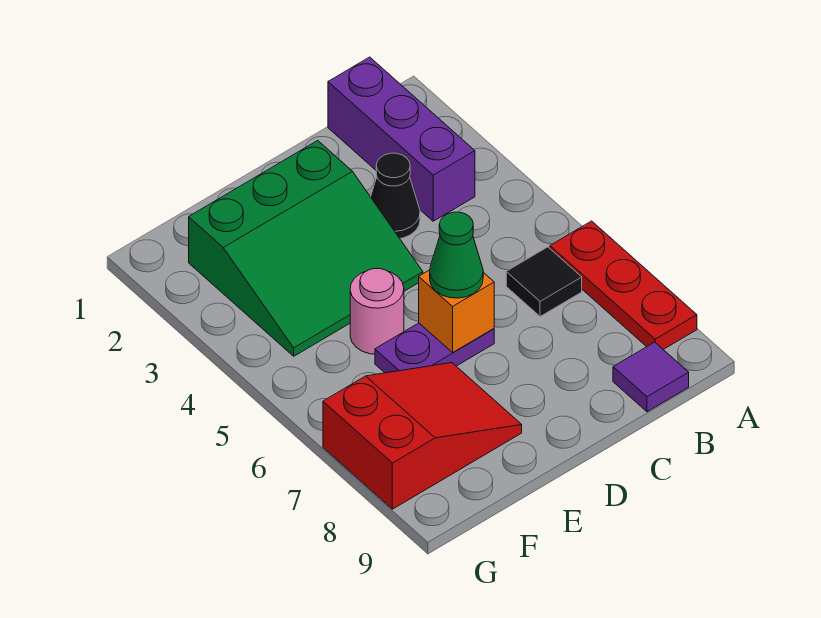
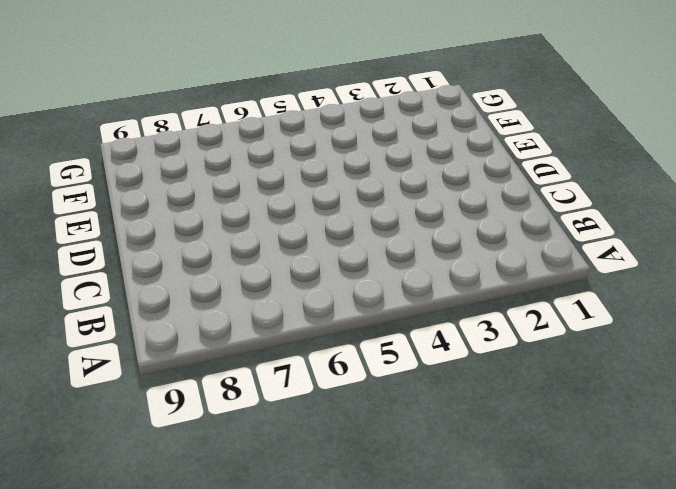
none -> red plate A6:A8 level 1
none -> purple brick B1:B3 level 1

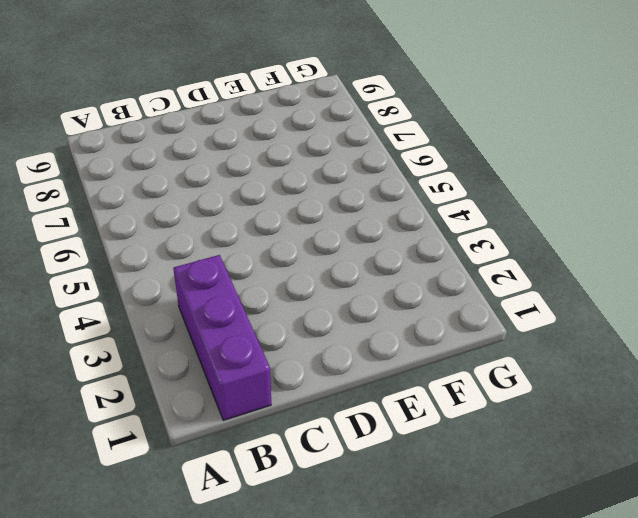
none -> red plate A6:A8 level 1
none -> black tile B6 level 1

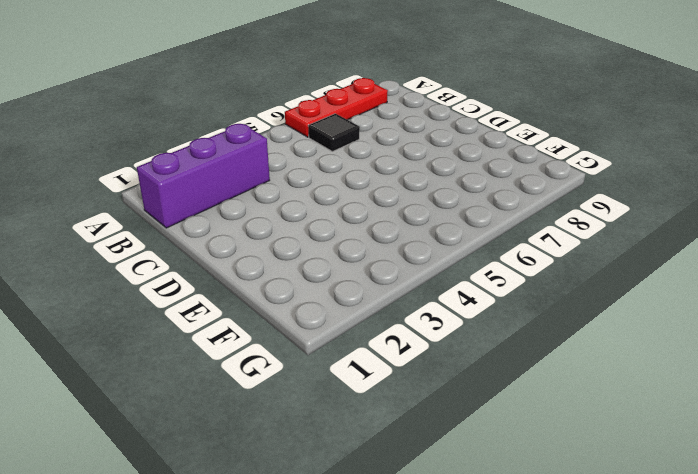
none -> purple tile B9 level 1
none -> black cone C3 level 1

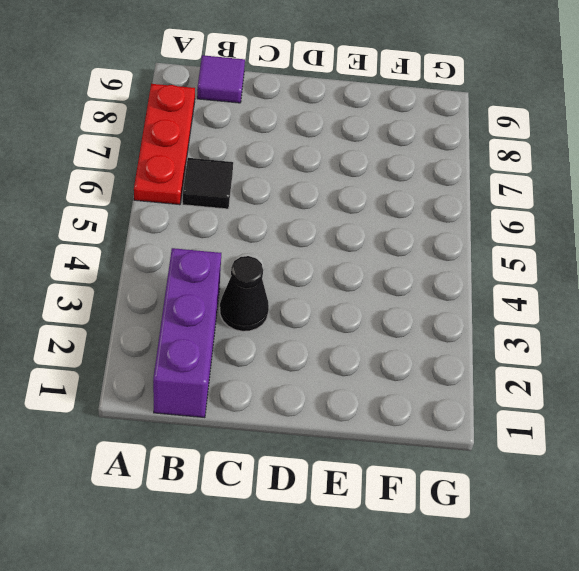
none -> green slope D2:F4 level 1 top 2
none -> purple plate D6:E6 level 1

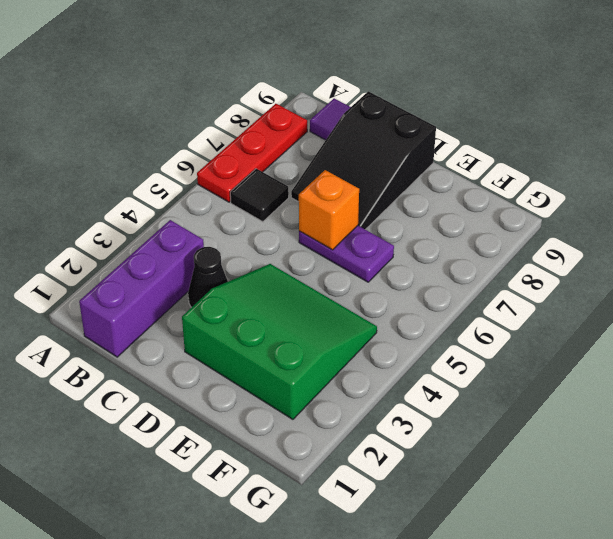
black slope C7:D9 level 1 top 9 -> none
none -> pink round brick E5 level 1
none -> red slope E7:G8 level 1 top G

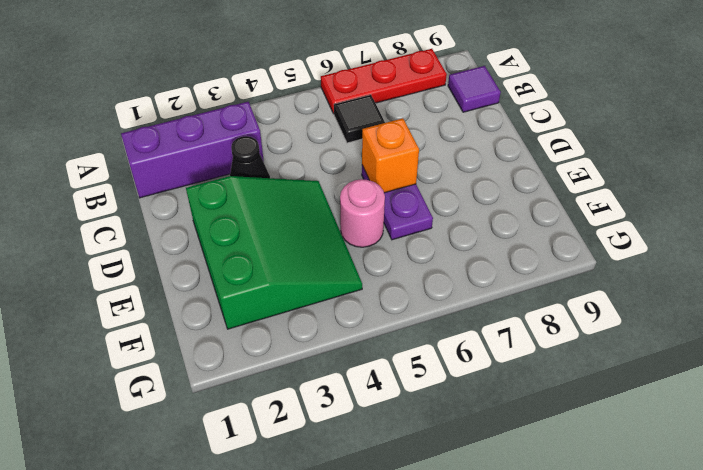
none -> red slope E7:G8 level 1 top G
none -> green cone D6 level 3

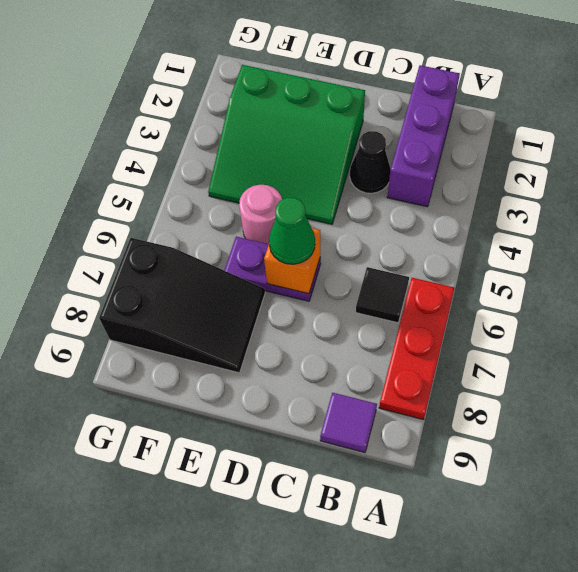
black slope E7:G8 level 1 top G -> red slope E7:G8 level 1 top G

